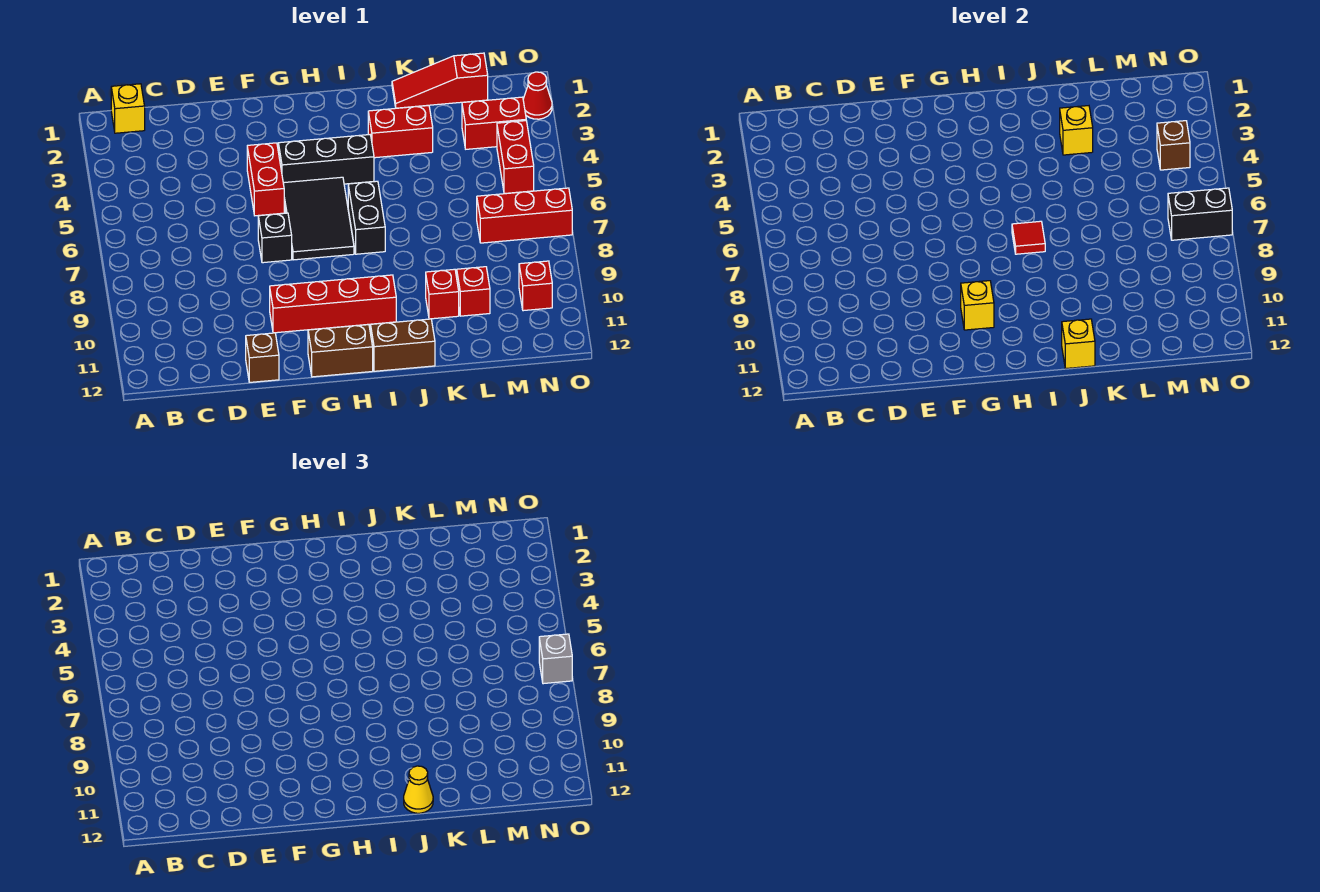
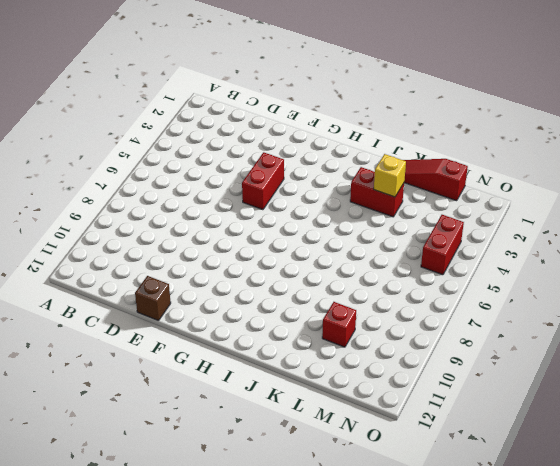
none -> yellow brick B1 level 1
none -> black brick F7 level 1
none -> red brick F10:I10 level 1

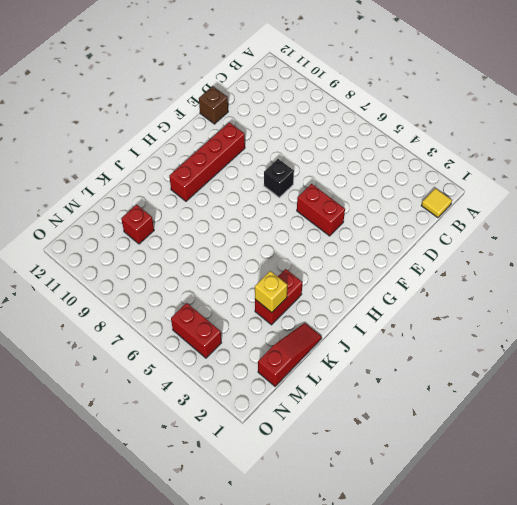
yellow tile B1 level 1 -> yellow brick B1 level 1
none -> black brick G4:I4 level 1
none -> black tile G5:H7 level 1
none -> brown brick G12:H12 level 1

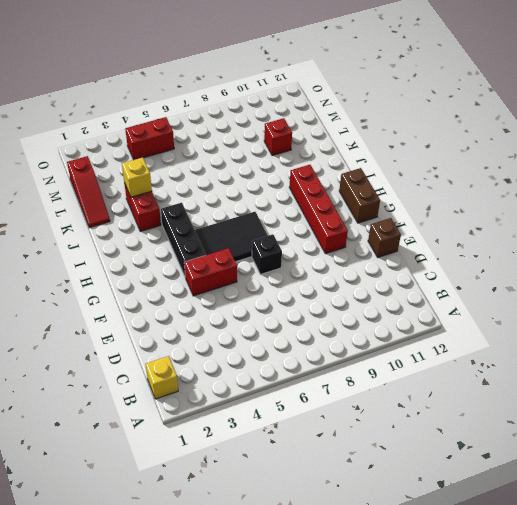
none -> black brick I6:I7 level 1
none -> brown brick I12:J12 level 1
none -> red brick K10 level 1

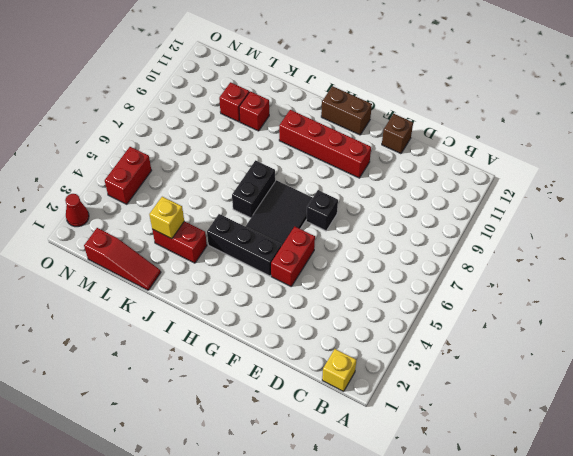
none -> brown brick I12:J12 level 1
none -> red brick M3:N3 level 1
none -> red brick M7:O7 level 1

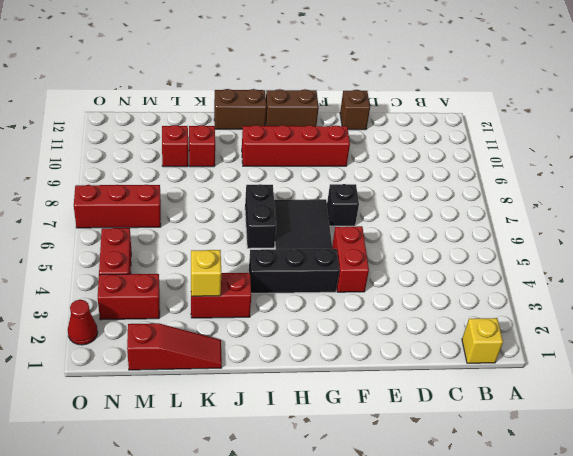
none -> red brick N10 level 1
none -> yellow brick G10 level 2
none -> red tile I7 level 2

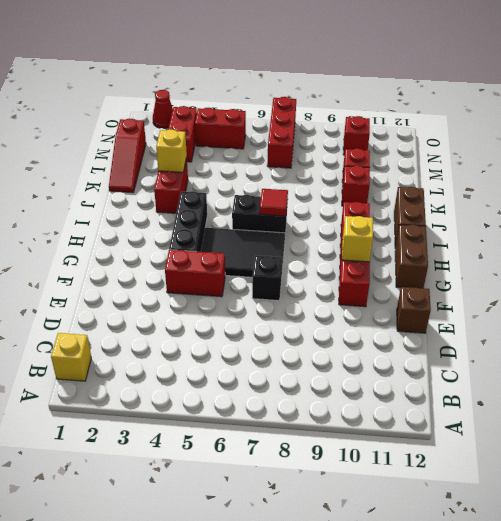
none -> yellow brick J12 level 2
none -> brown brick N4 level 2
none -> black brick N7:O7 level 2

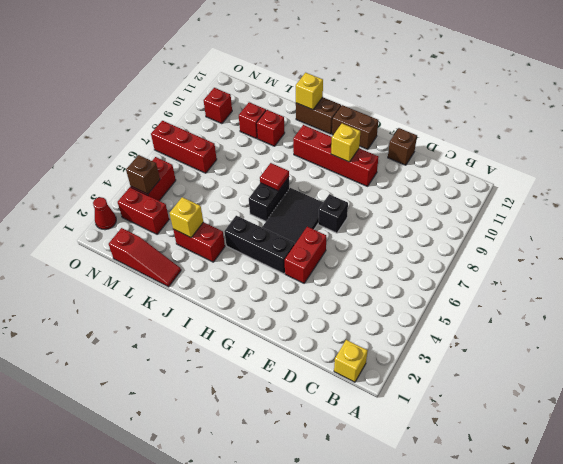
none -> black brick N7:O7 level 2
none -> yellow cone J12 level 3
none -> grey brick O7 level 3

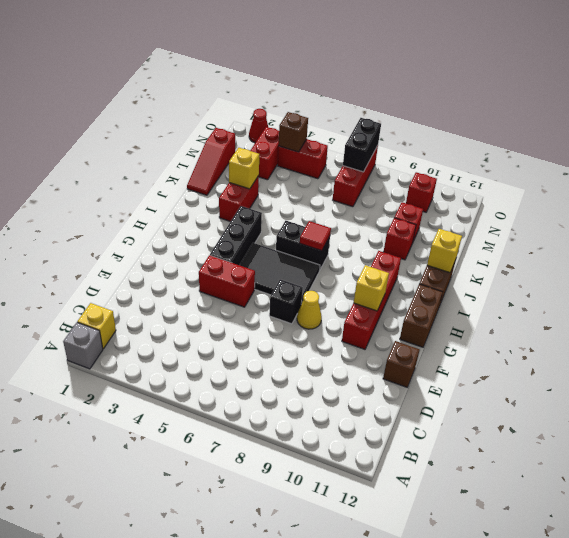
grey brick A1 level 1 -> grey brick O7 level 3
yellow cone F8 level 1 -> yellow cone J12 level 3

